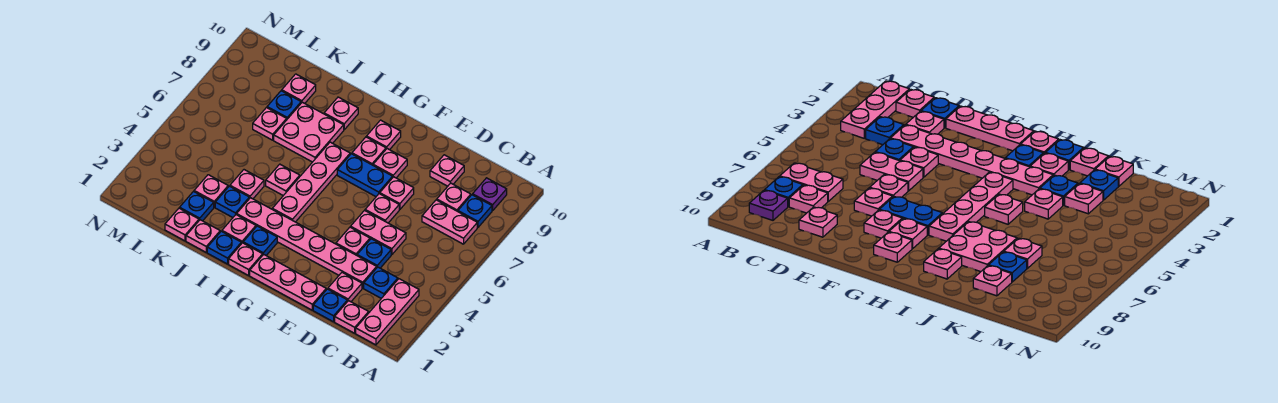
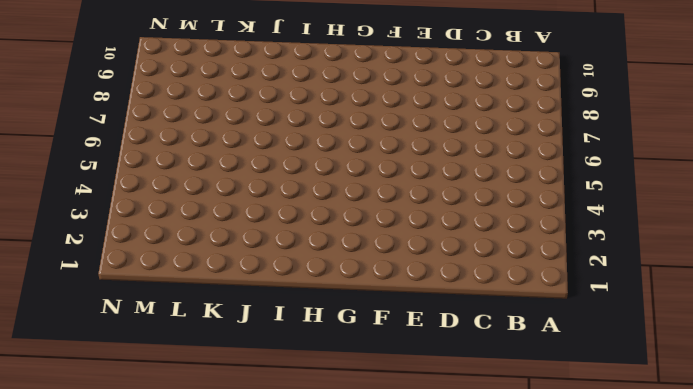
none -> pink plate B1:B3 level 1
none -> pink plate B7:C7 level 1
none -> blue plate B8 level 1
none -> purple plate B9 level 1

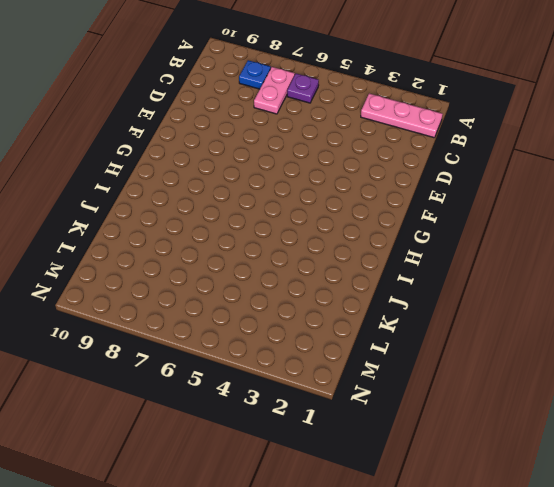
purple plate B6 level 1 -> purple plate B9 level 1
none -> pink plate C1 level 1
none -> blue plate C3 level 1
none -> pink plate C8 level 1
none -> blue plate D1 level 1

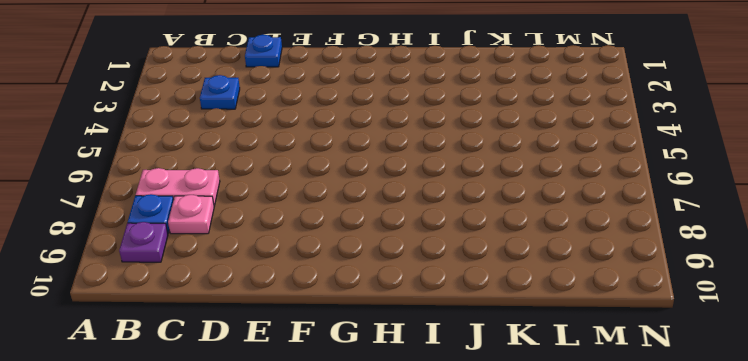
none -> pink plate B1:B3 level 1
none -> pink plate C1 level 1
none -> pink plate D2 level 1
none -> pink plate D3:I3 level 1

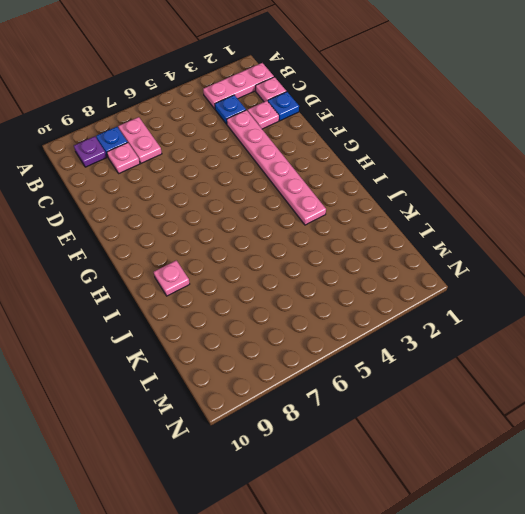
none -> blue plate D4 level 1
none -> pink plate D5:E5 level 1
none -> pink plate D9 level 1
none -> pink plate E1:G1 level 1

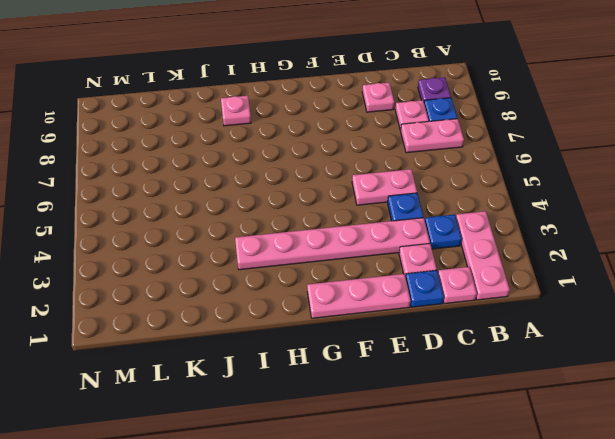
none -> pink plate E4 level 1
none -> pink plate E6 level 1
none -> pink plate E7 level 1
none -> blue plate F7:G7 level 1

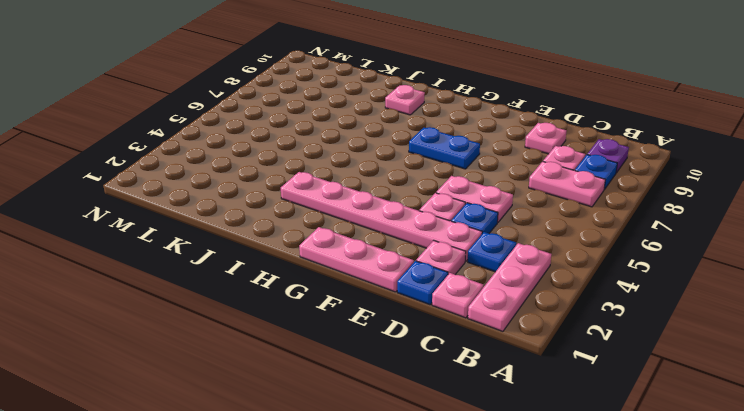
none -> pink plate E6 level 1
none -> pink plate E7 level 1
none -> pink plate F8 level 1
none -> pink plate G8 level 1

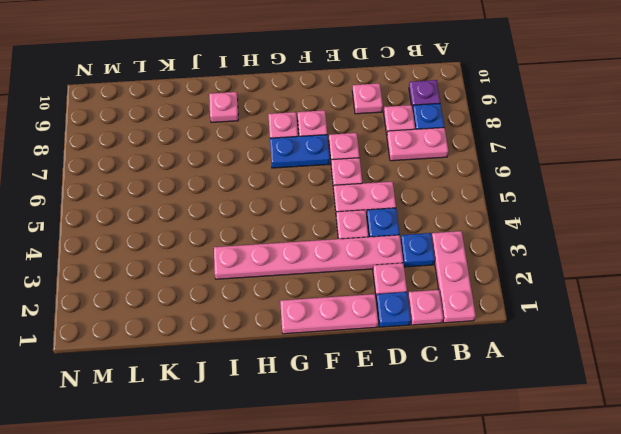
none -> pink plate G9 level 1
none -> pink plate H1 level 1
none -> blue plate H2 level 1
none -> pink plate H4:H7 level 1

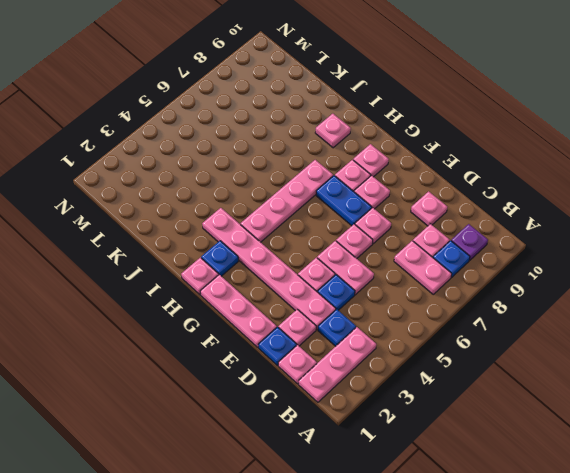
none -> blue plate I1 level 1
none -> pink plate I2 level 1
none -> pink plate I5 level 1
none -> pink plate I7:J8 level 1

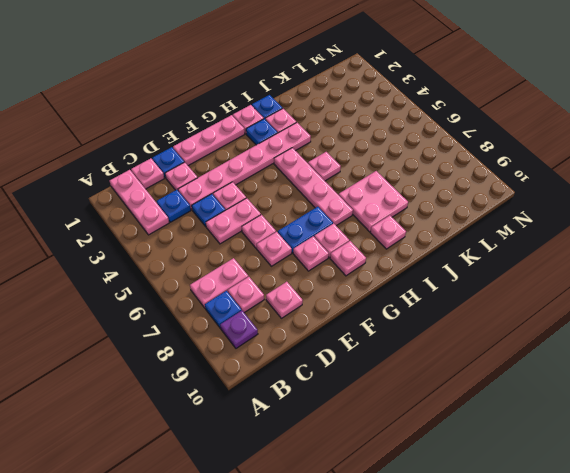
none -> pink plate J1 level 1
none -> blue plate J3 level 1
none -> pink plate J4 level 1
none -> pink plate K1 level 1

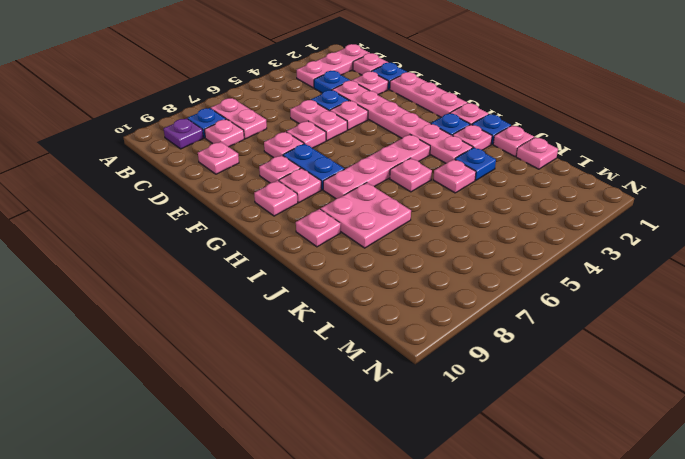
none -> blue plate K2 level 1
none -> pink plate K3 level 1
none -> pink plate K7 level 1
none -> blue plate K8 level 1

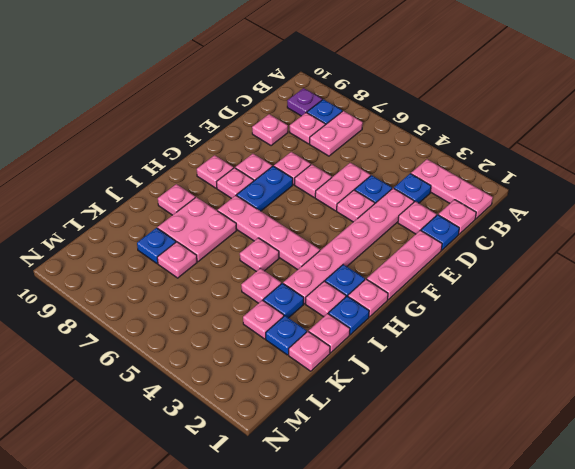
none -> pink plate K9 level 1

